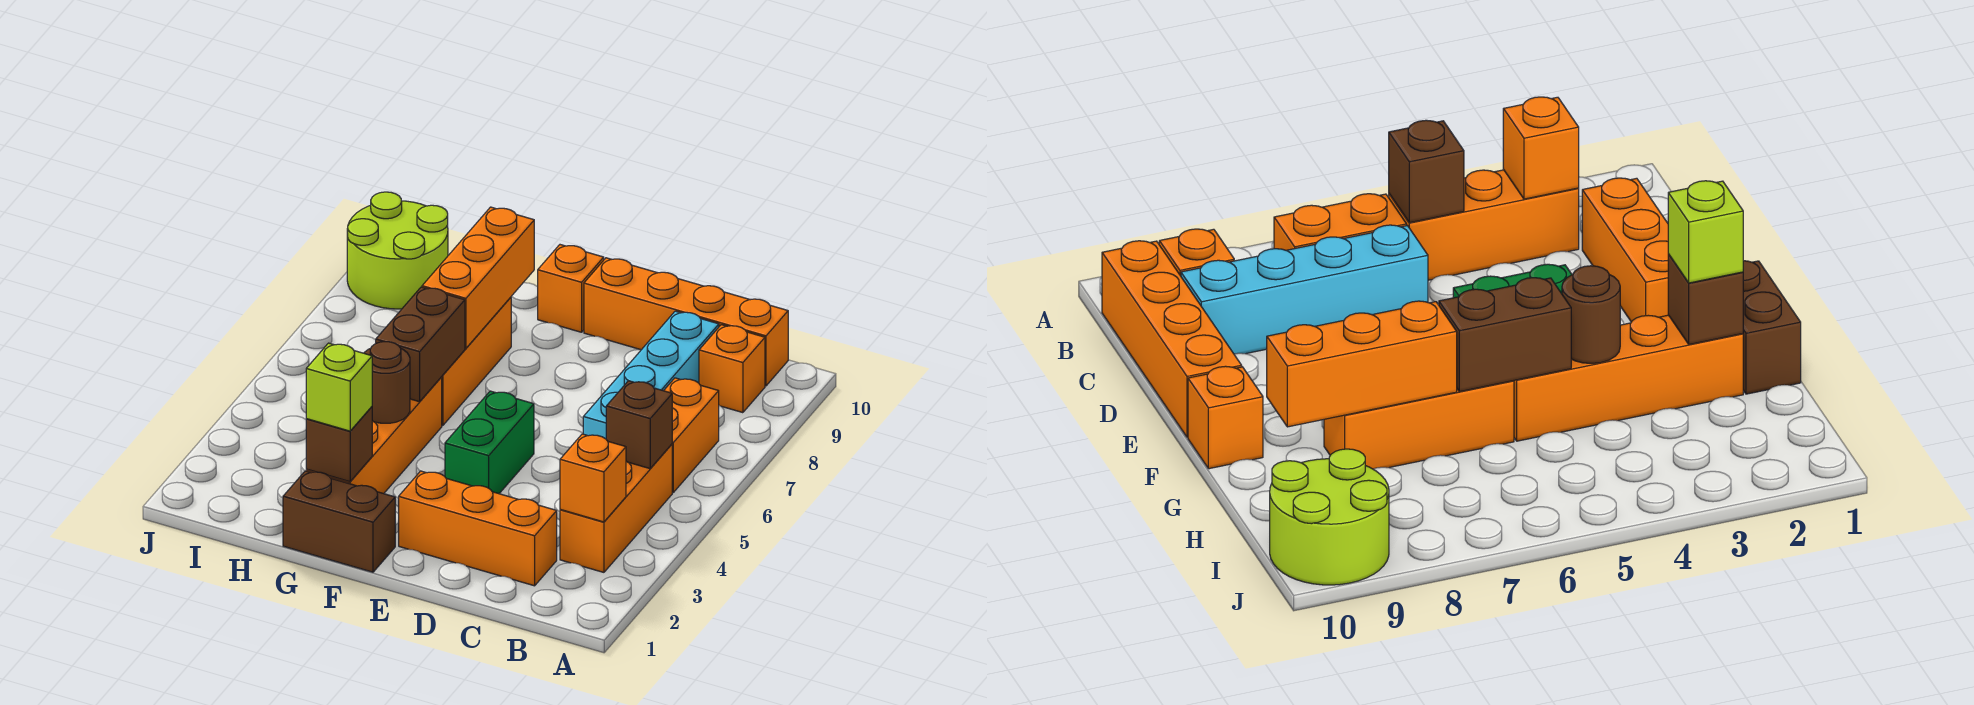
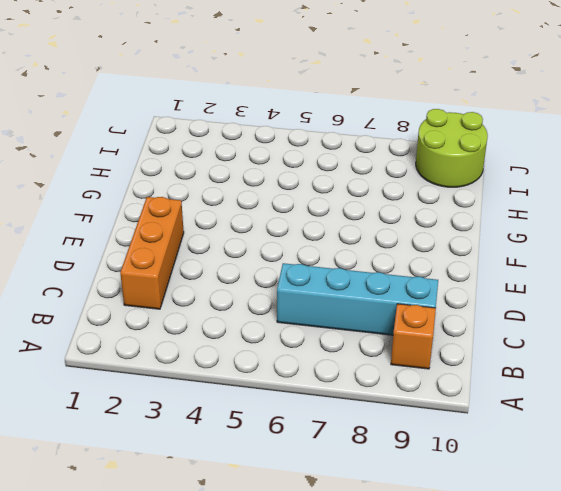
none -> orange brick B3:B5 level 1
none -> orange brick B6:B7 level 1
none -> orange brick B10:E10 level 1

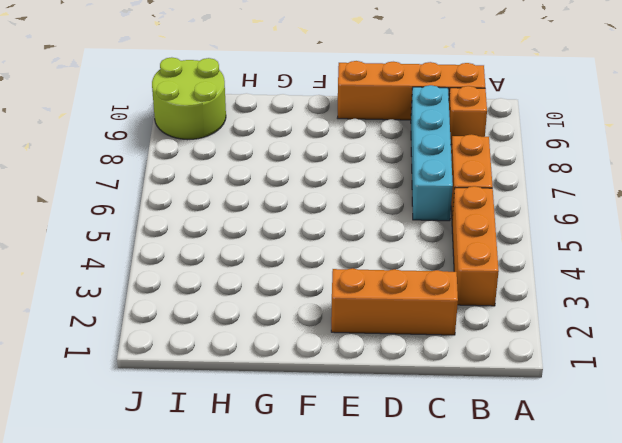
none -> green brick E4:E5 level 1
none -> brown brick F1:G1 level 1
none -> orange brick F10 level 1

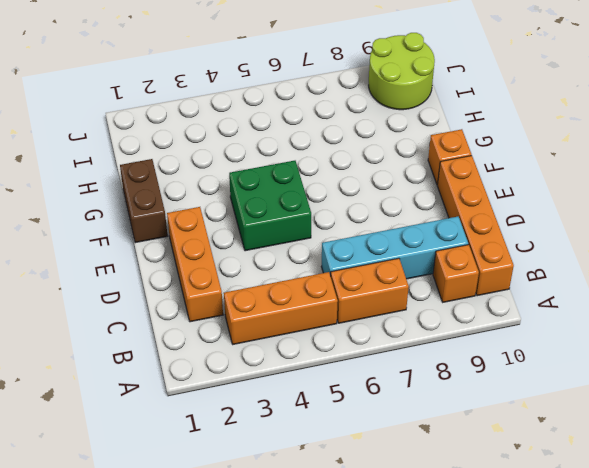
green brick E4:F5 level 1 -> green brick E4:E5 level 1
none -> orange brick G2:G5 level 1
none -> orange brick G6:G8 level 1
none -> orange brick B3 level 2

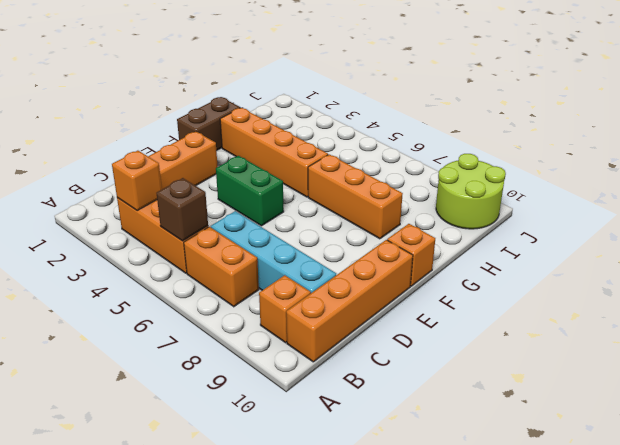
none -> brown brick G2 level 2
none -> brown round brick G4 level 2
none -> brown brick G5:G6 level 2

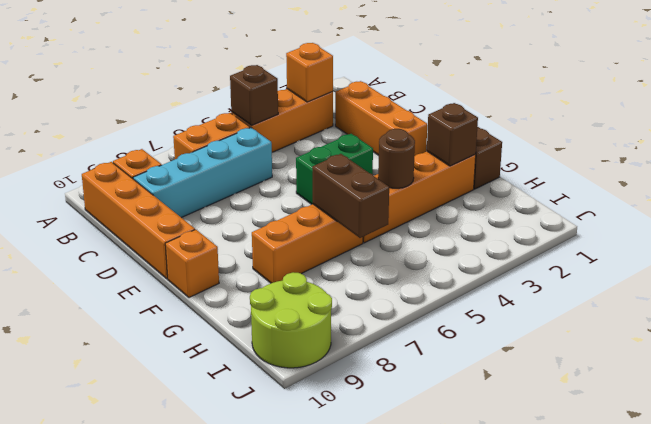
brown brick G6:H6 level 2 -> brown brick G5:G6 level 2
none -> orange brick G7:G9 level 2
none -> lime brick G2 level 3

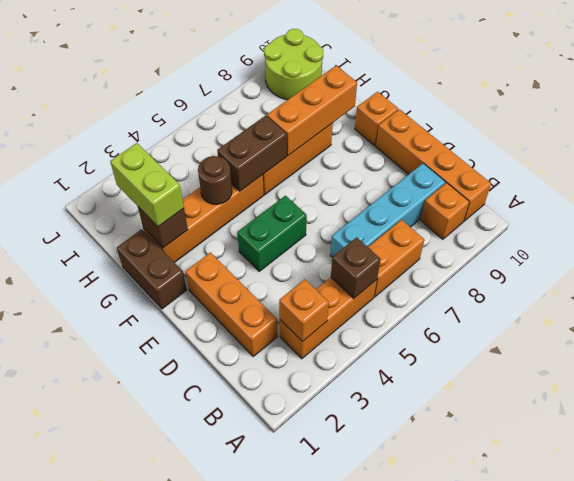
lime brick G2:H2 level 3 -> lime brick G2 level 3

